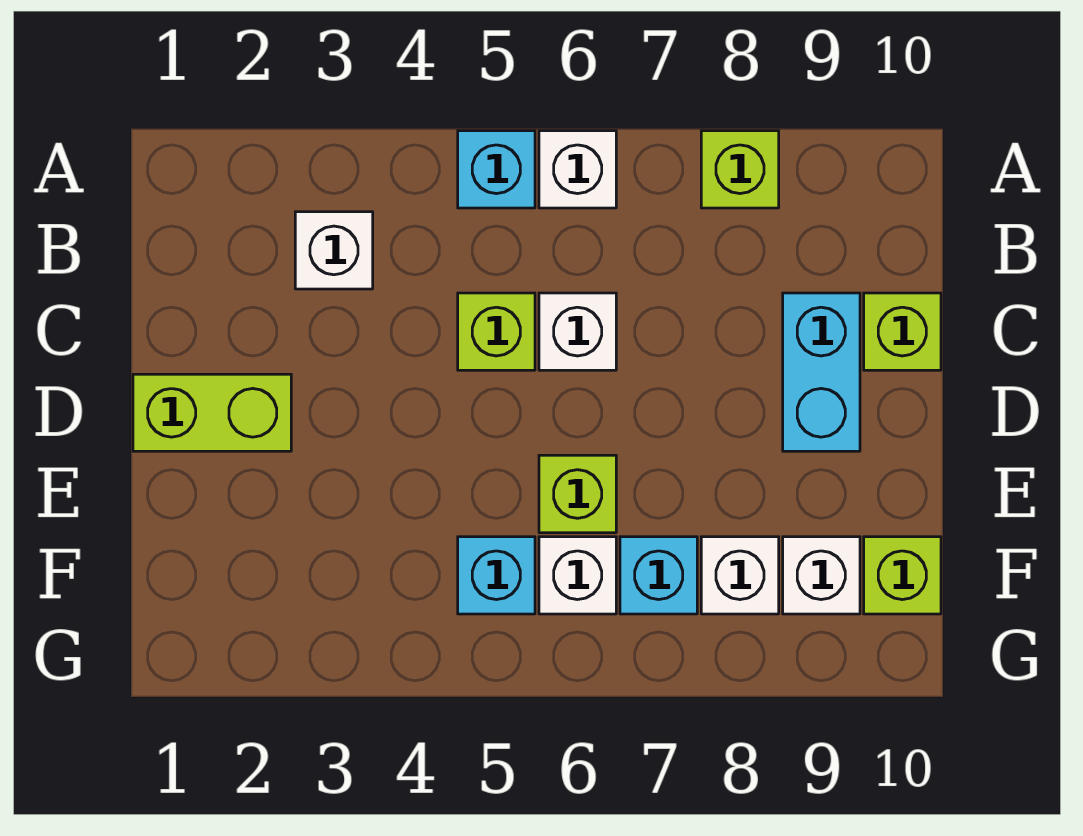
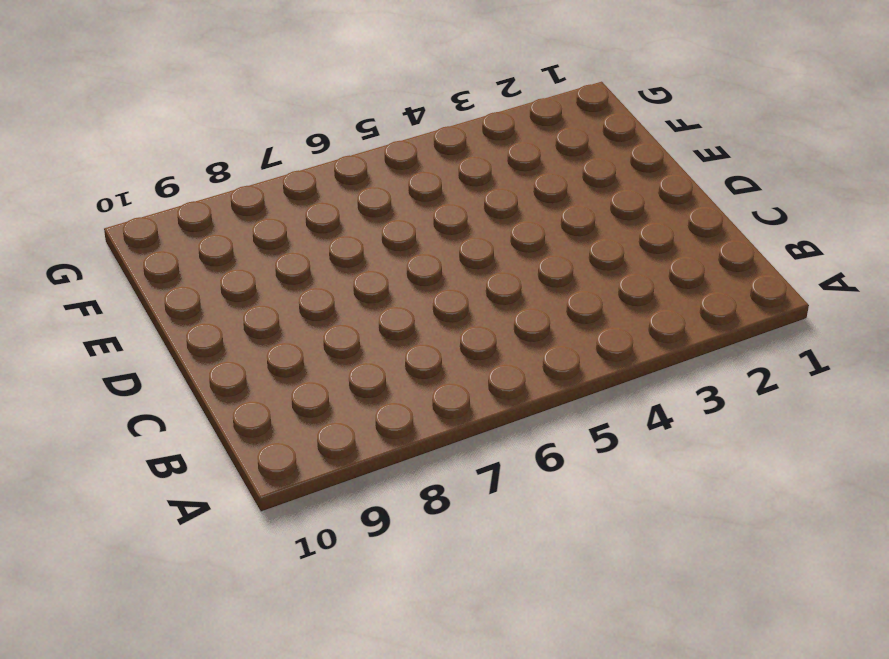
none -> cyan brick A5 level 1
none -> white brick A6 level 1
none -> lime brick A8 level 1

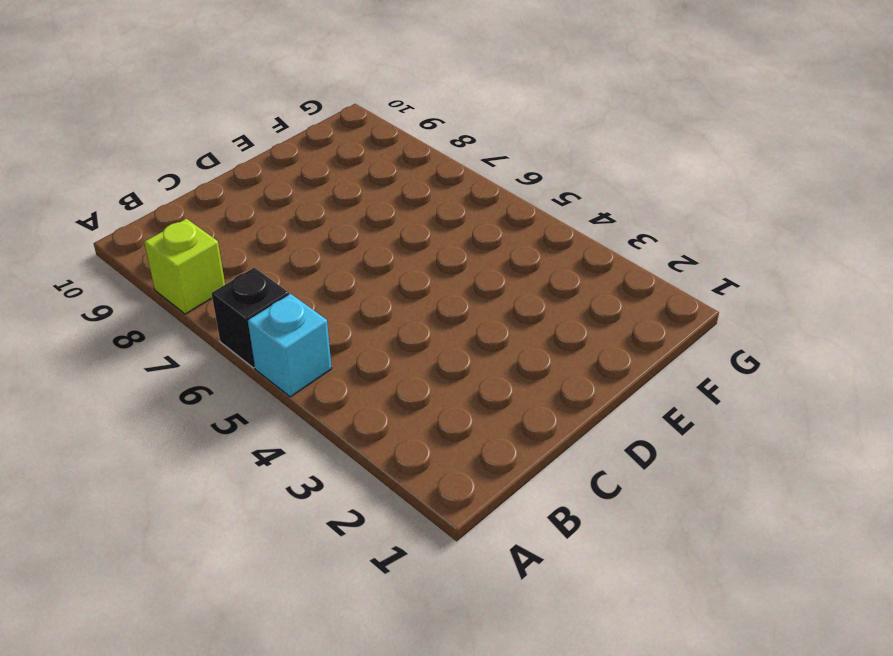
black brick A6 level 1 -> white brick A6 level 1
none -> white brick B3 level 1
none -> lime brick C5 level 1
none -> white brick C6 level 1

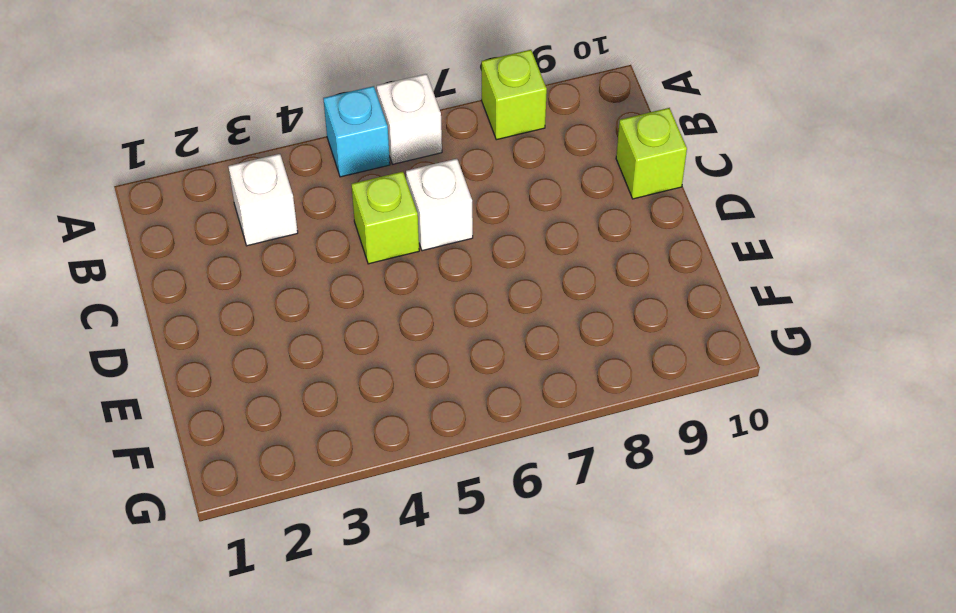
none -> cyan brick C9:D9 level 1
none -> lime brick D1:D2 level 1
none -> lime brick E6 level 1

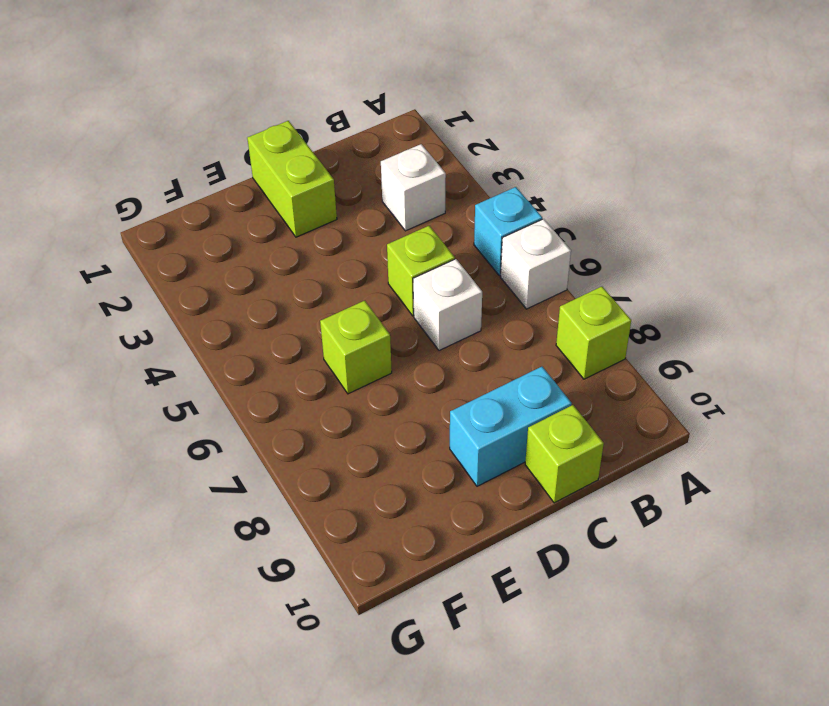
none -> cyan brick F5 level 1
none -> white brick F6 level 1
none -> cyan brick F7 level 1

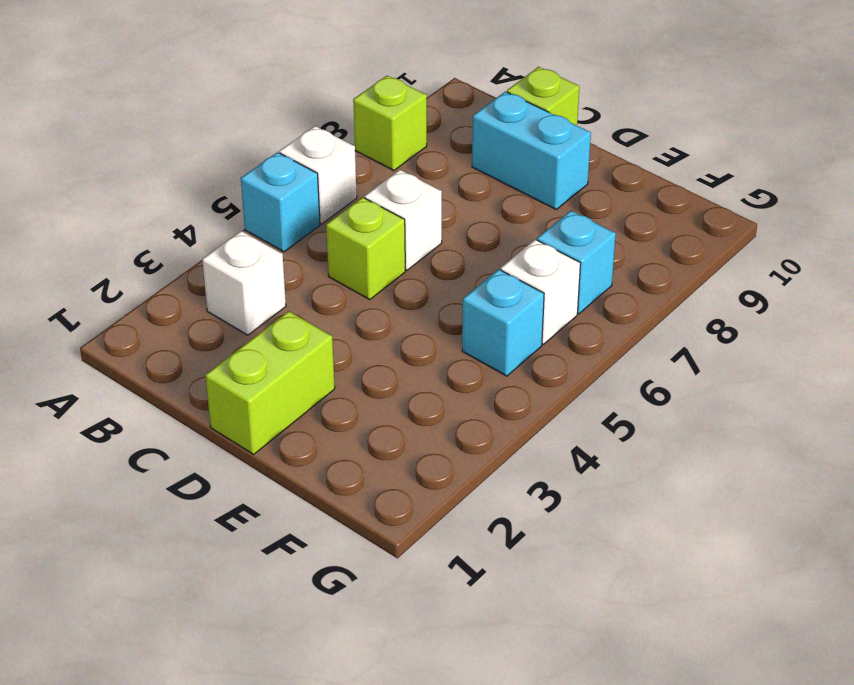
none -> lime brick E6 level 1
none -> white brick F8 level 1
none -> white brick F9 level 1

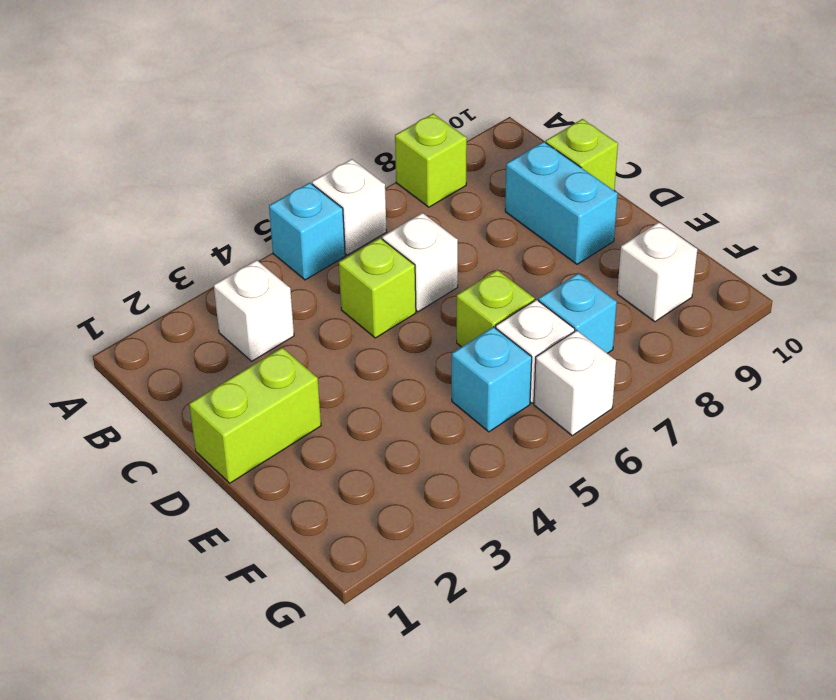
white brick G6 level 1 -> white brick F8 level 1
none -> lime brick F10 level 1

